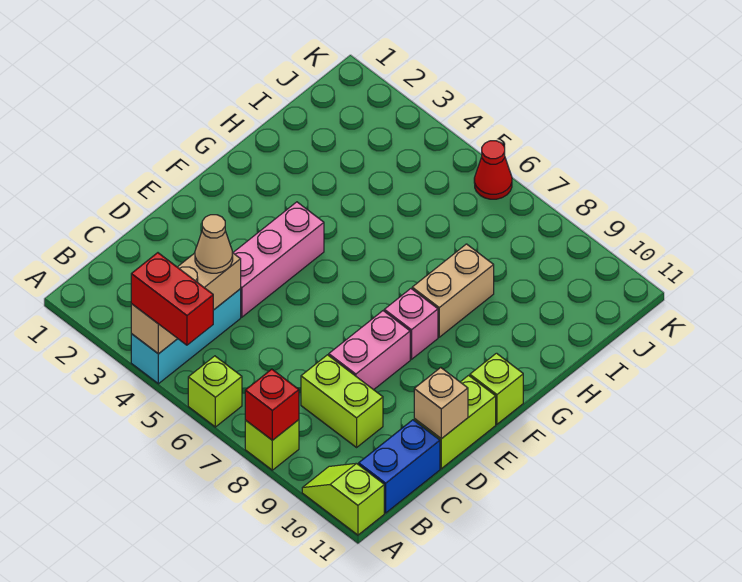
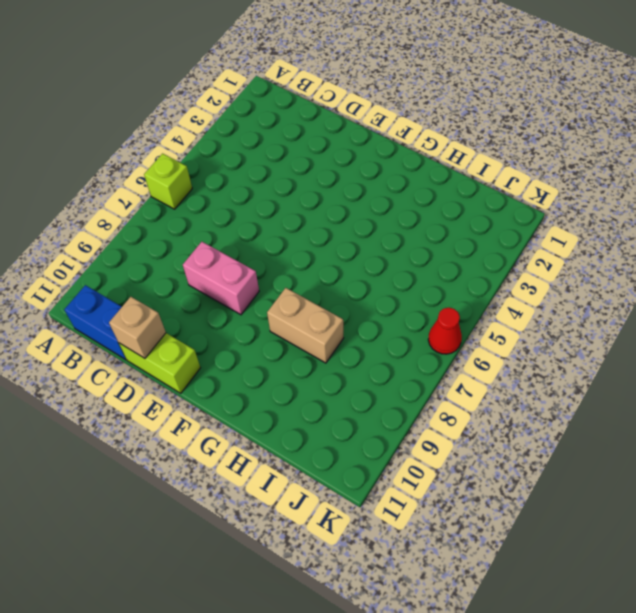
none -> cyan brick A4:C4 level 1
none -> lime brick A8 level 1
none -> lime slope A10:A11 level 1 top 11

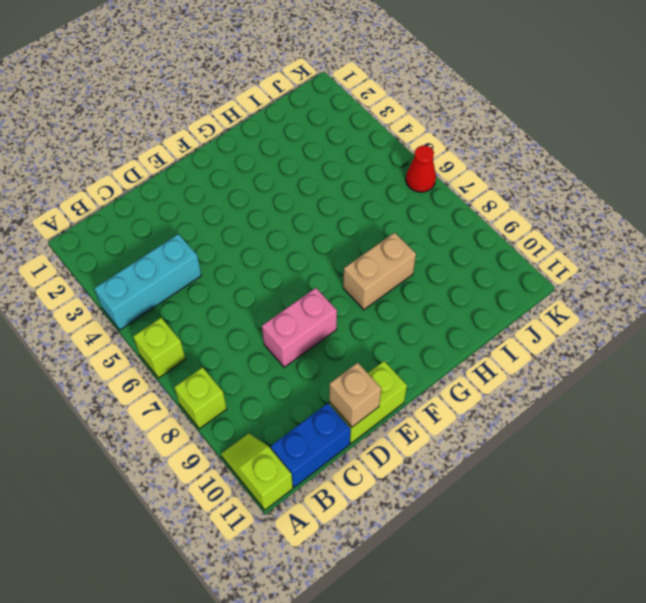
none -> lime brick C8:C9 level 1
none -> pink brick D4:F4 level 1
none -> pink brick F8 level 1

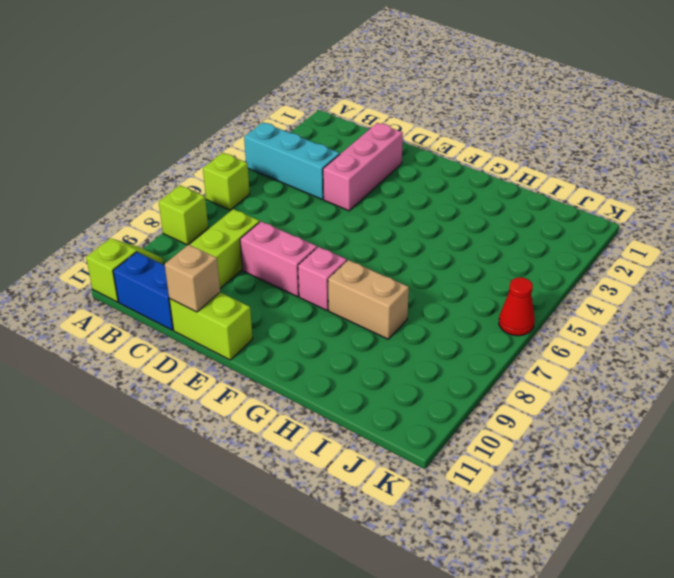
pink brick D2:D4 level 1 -> pink brick D4:F4 level 1
none -> lime brick F11 level 1
none -> tan brick A4:C4 level 2
none -> red brick A8 level 2

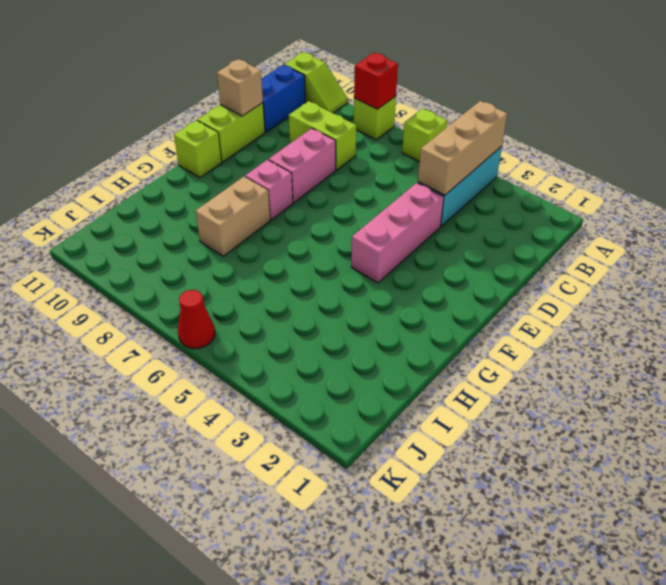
none -> red brick A4:A5 level 3
none -> tan cone C4 level 3

